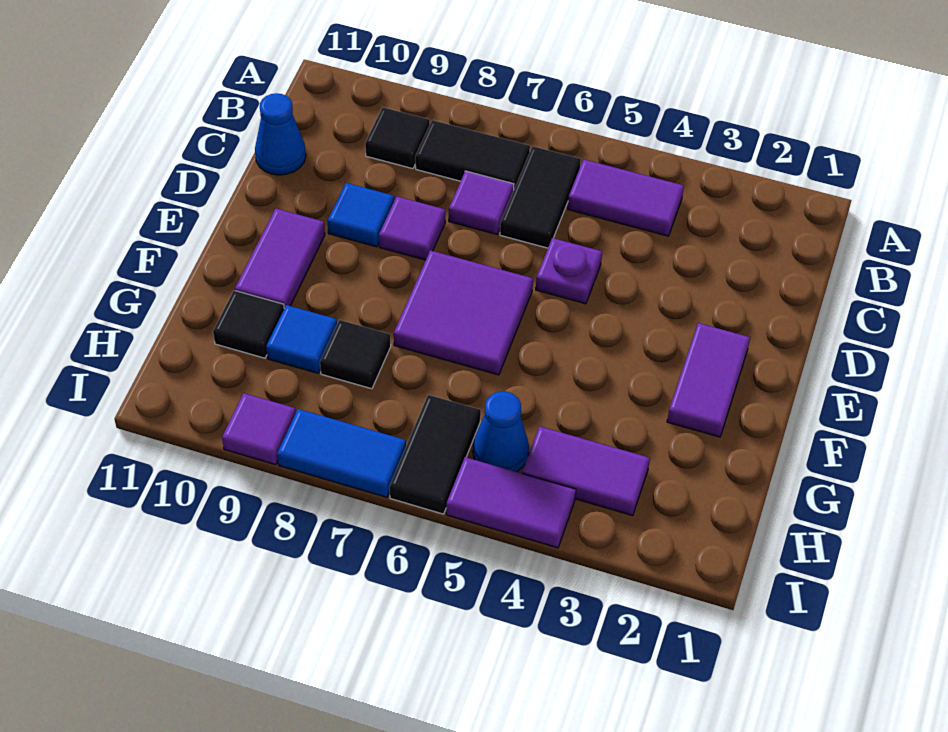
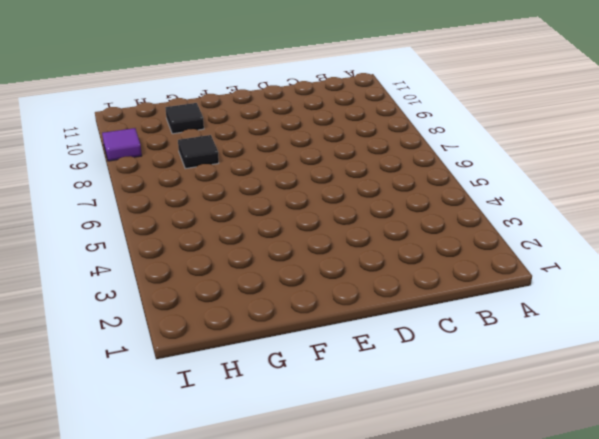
none -> purple tile B4:B5 level 1
none -> black tile B6:C6 level 1
none -> black tile B7:B8 level 1

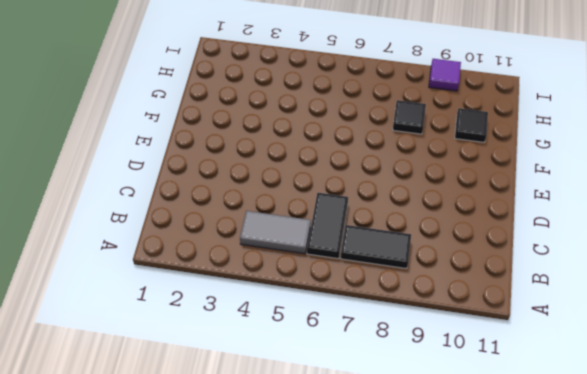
grey tile B4:B5 level 1 -> purple tile B4:B5 level 1
none -> black tile B9 level 1
none -> purple tile C7 level 1
none -> blue cone C11 level 1

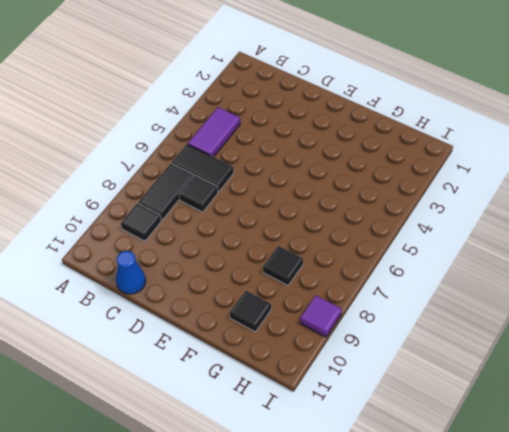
black tile C7 level 1 -> purple tile C7 level 1
none -> purple plate D5 level 1
none -> purple tile D8 level 1
none -> blue tile D9 level 1

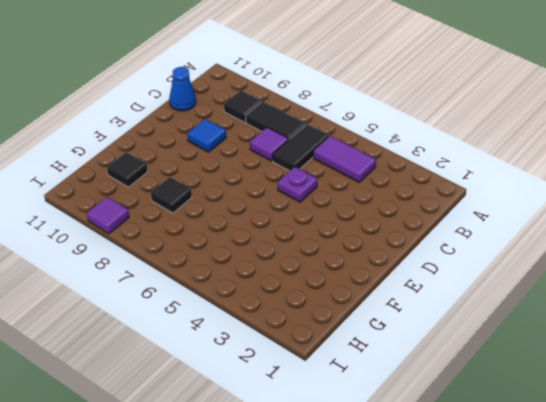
none -> purple tile D8 level 1
none -> purple tile E2:F2 level 1
none -> purple tile E6:F7 level 1

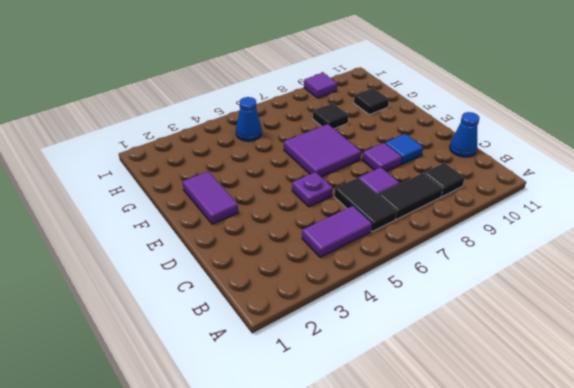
none -> purple tile E10:F10 level 1
none -> blue tile G9 level 1
none -> purple tile H3:H4 level 1

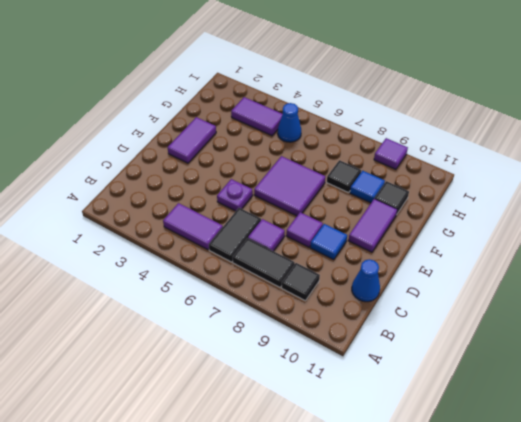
none -> black tile H6:I6 level 1
none -> purple tile I4:I5 level 1
none -> blue tile I7:I8 level 1

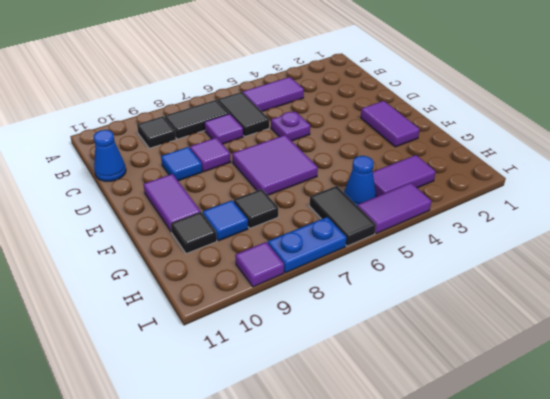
blue plate I7:I8 level 1 -> blue tile I7:I8 level 1

